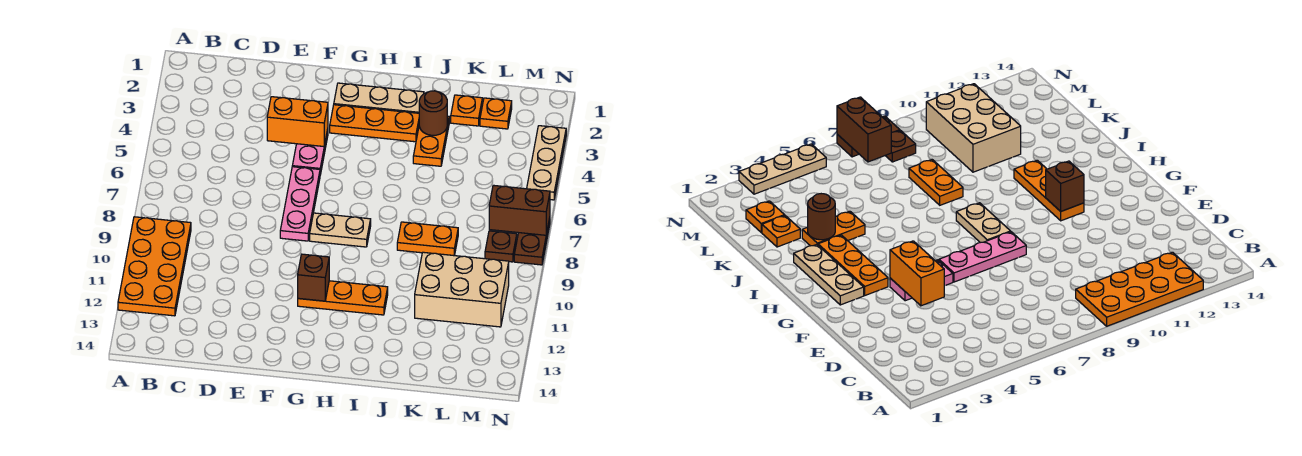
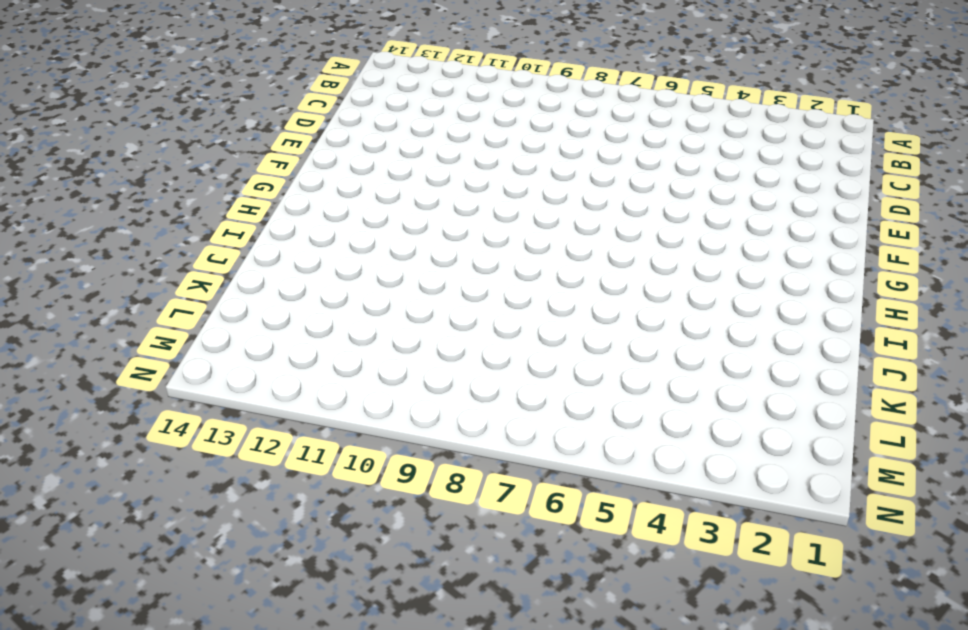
none -> orange plate A9:B12 level 1
none -> pink plate F4:F5 level 1
none -> pink plate F6:F8 level 1

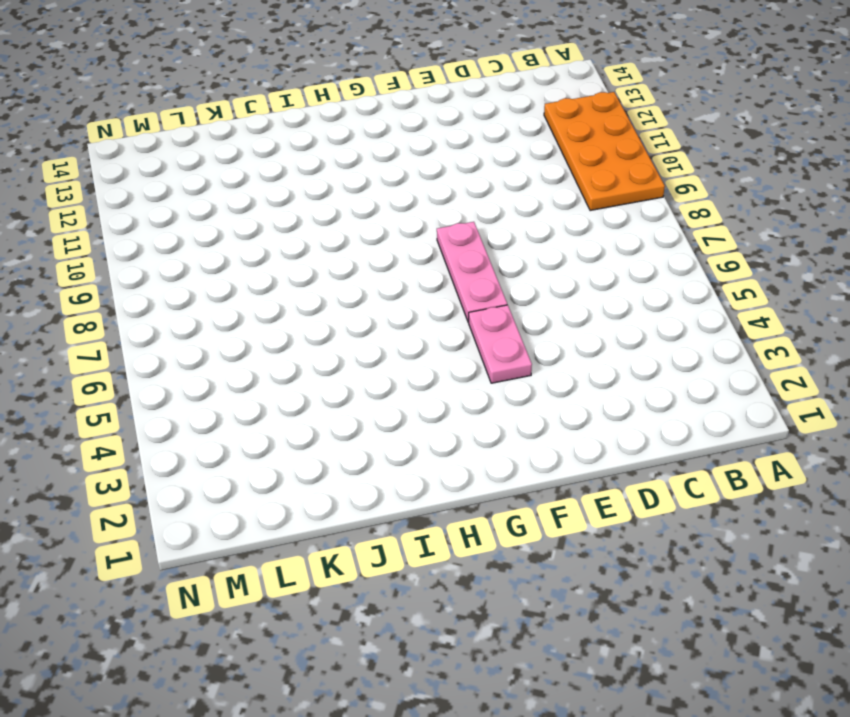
none -> tan plate G2:I2 level 1
none -> orange plate G3:I3 level 1
none -> tan plate G8:H8 level 1

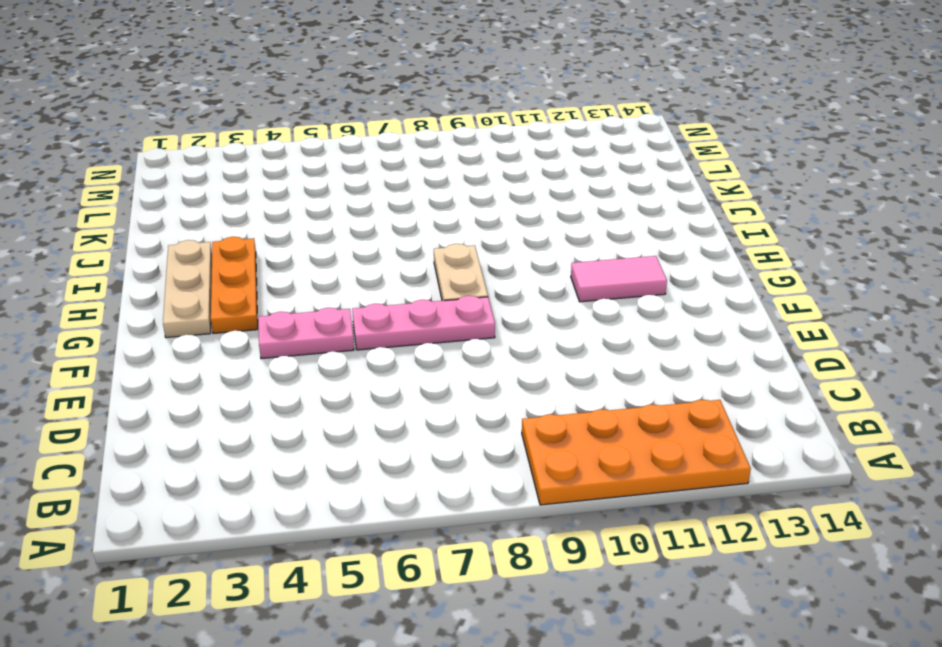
pink tile G11:G12 level 1 -> orange plate G11:I11 level 1
none -> orange plate J3:J4 level 1
none -> orange plate J8:K8 level 1
none -> orange plate K2 level 1

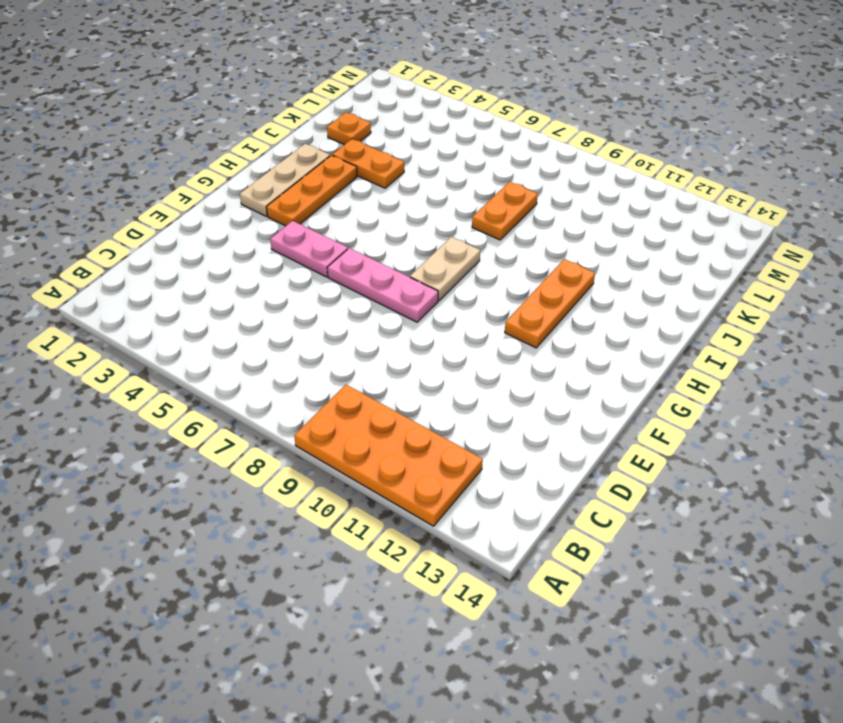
none -> tan brick K10:M11 level 1
none -> orange plate L2 level 1
none -> brown plate M8 level 1

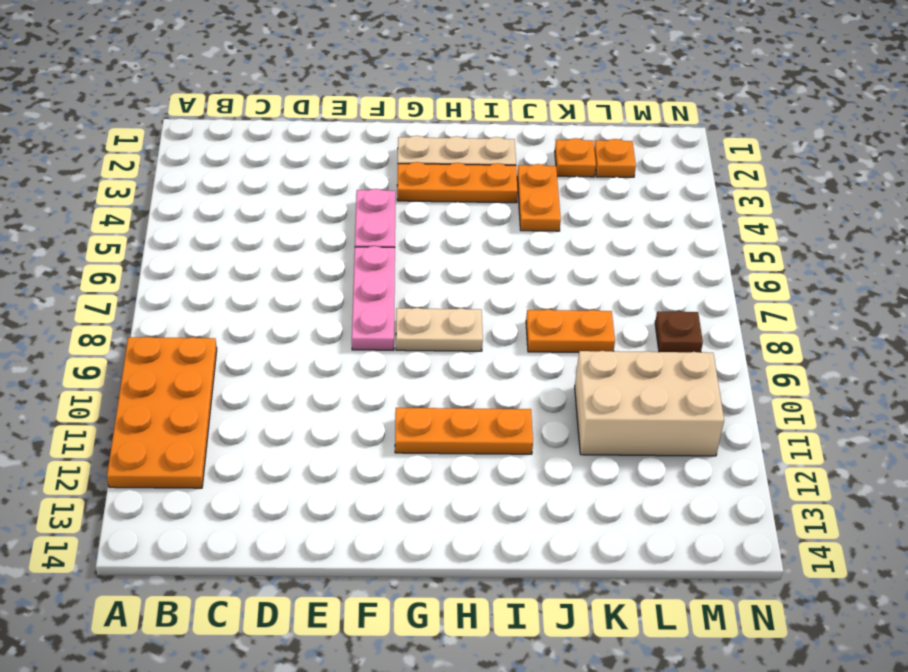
none -> tan plate N3:N5 level 1
none -> brown plate N7:N8 level 1
none -> orange brick E4:F4 level 2

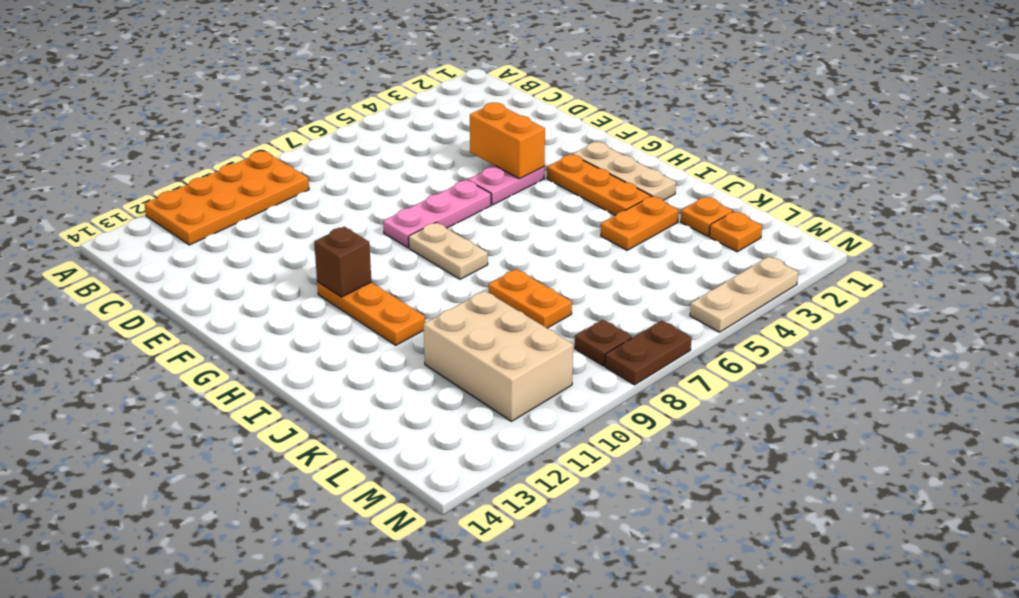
none -> brown round brick J3 level 2
none -> brown brick M7:N7 level 2

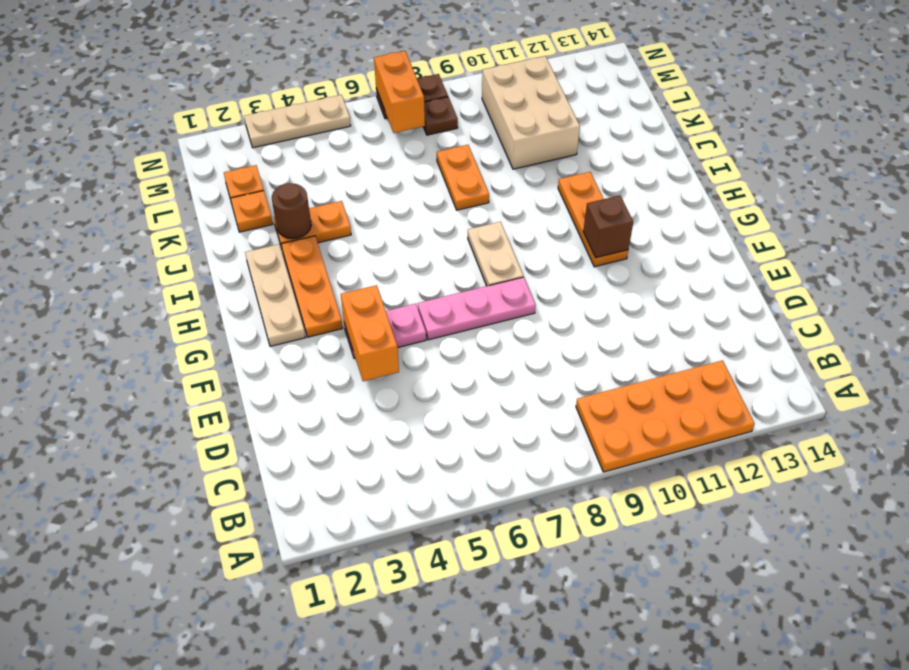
orange brick M7:N7 level 2 -> brown brick M7:N7 level 2

